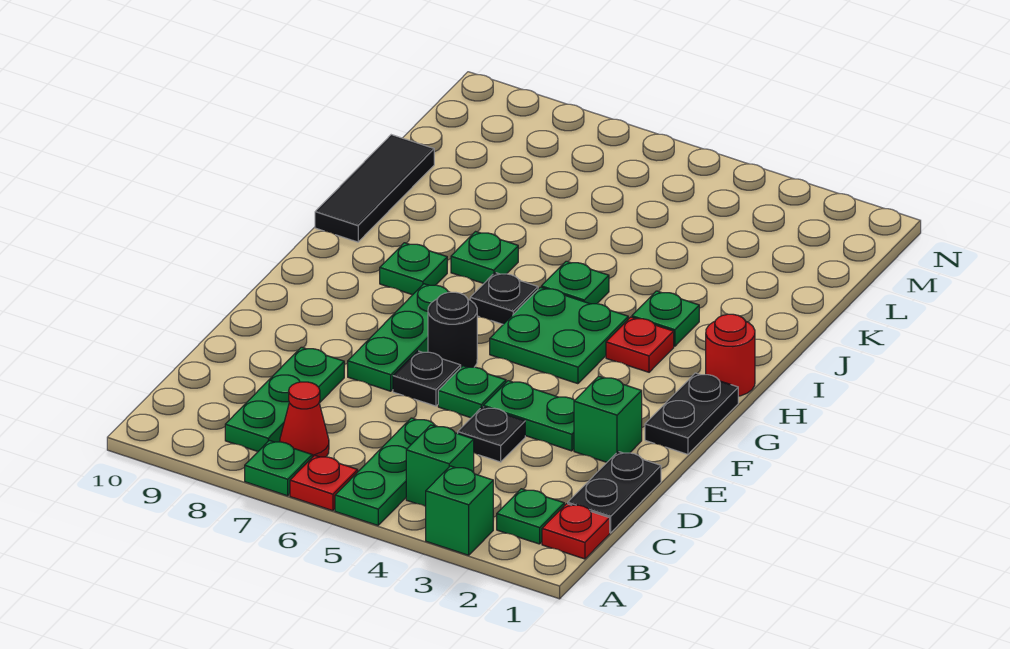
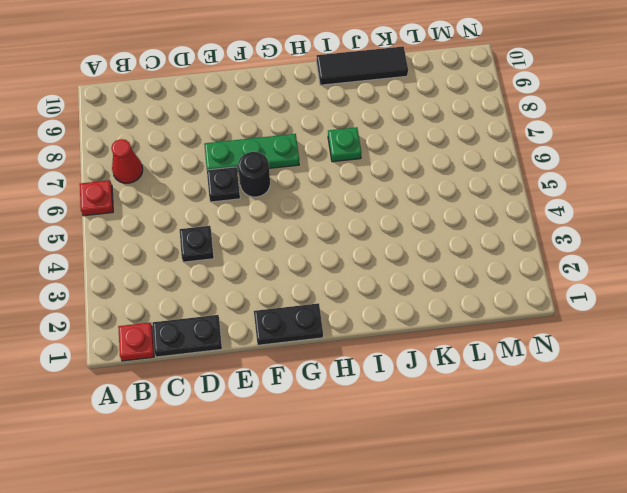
none -> green brick A3 level 1
none -> green plate A5:C5 level 1
none -> green plate A7 level 1

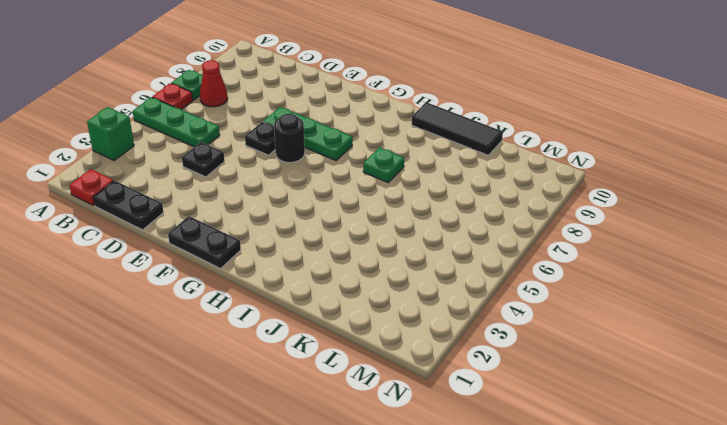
none -> green plate B2 level 1
none -> green brick B4 level 1
none -> green plate B8:D8 level 1

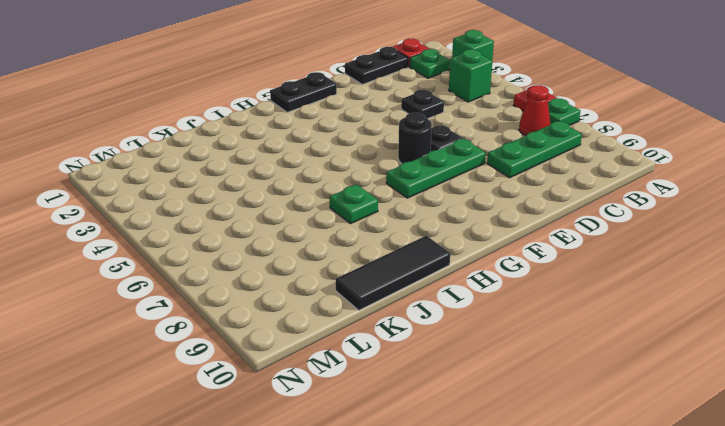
none -> green plate A5:C5 level 1
none -> green brick E2 level 1
none -> green plate E3:E4 level 1

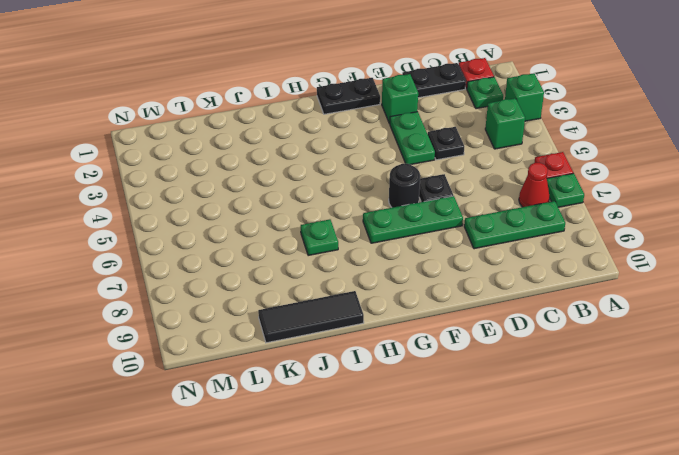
none -> green plate A5:C5 level 1
none -> green plate E5 level 1
none -> green plate G4:H5 level 1

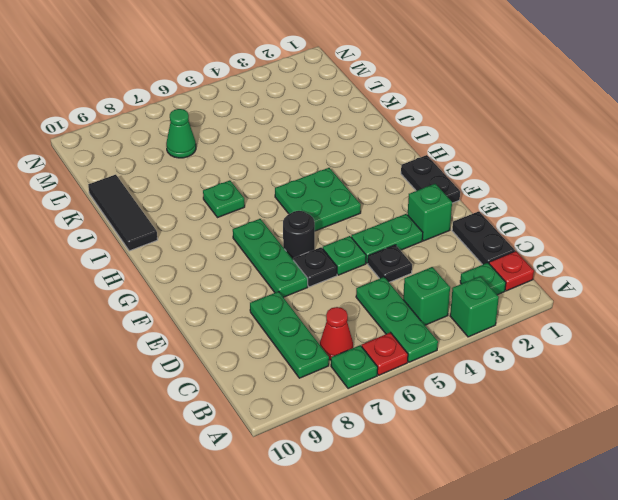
green cone L7 level 1 -> none
none -> red round brick H1 level 1
none -> red plate H3 level 1
none -> black plate H6 level 1

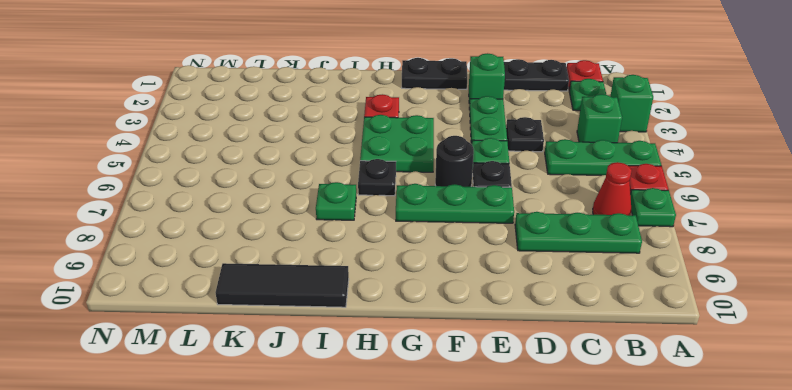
none -> red round brick H1 level 1
none -> green plate H8 level 1
none -> green plate I3 level 1

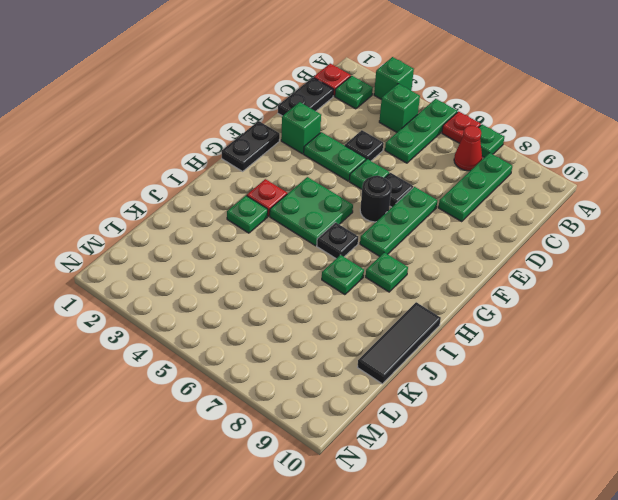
none -> red round brick H1 level 1
none -> green plate I5 level 1

